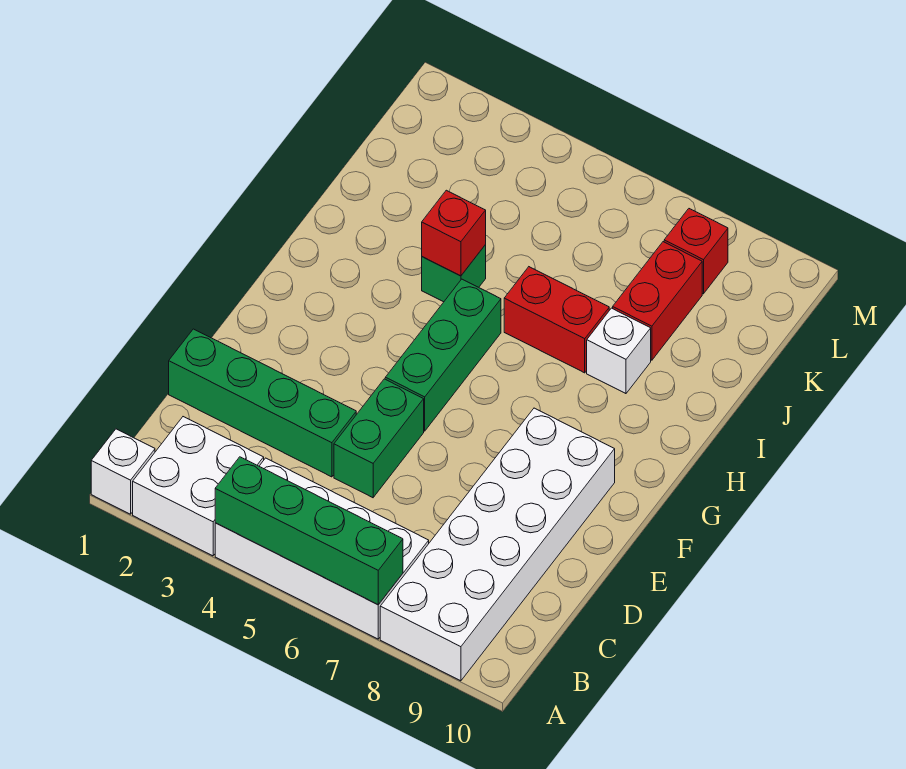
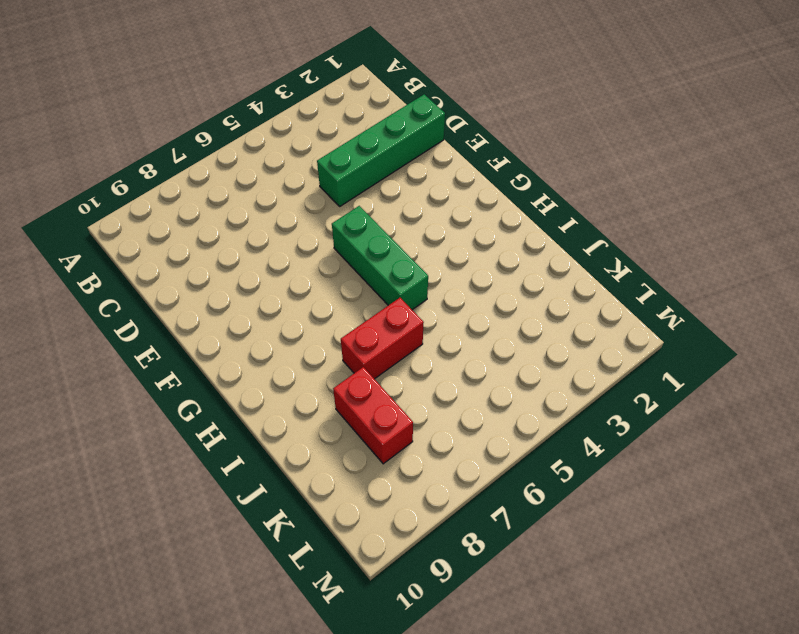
none -> white brick A1 level 1
none -> white brick A2:B3 level 1
none -> white brick A4:B7 level 1

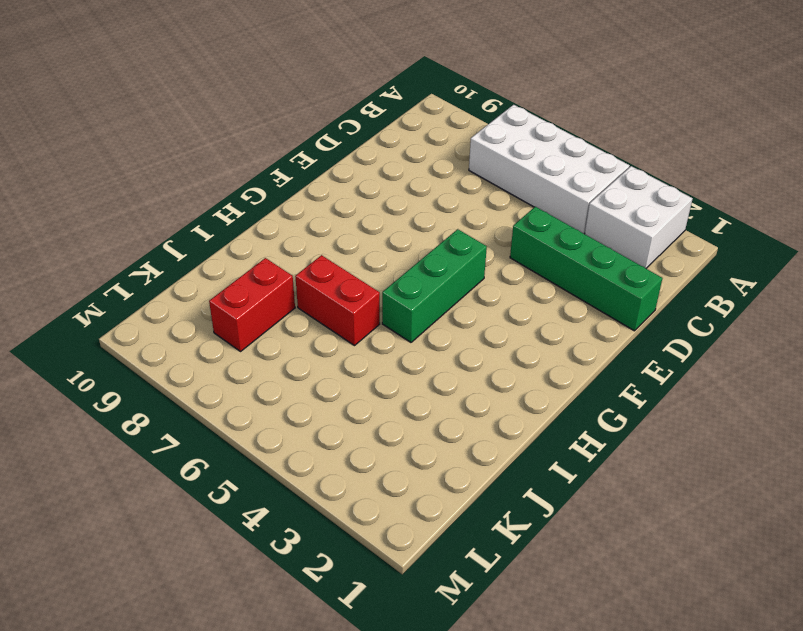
none -> white brick A1 level 1
none -> white brick A8:F9 level 1
none -> green brick D5:E5 level 1

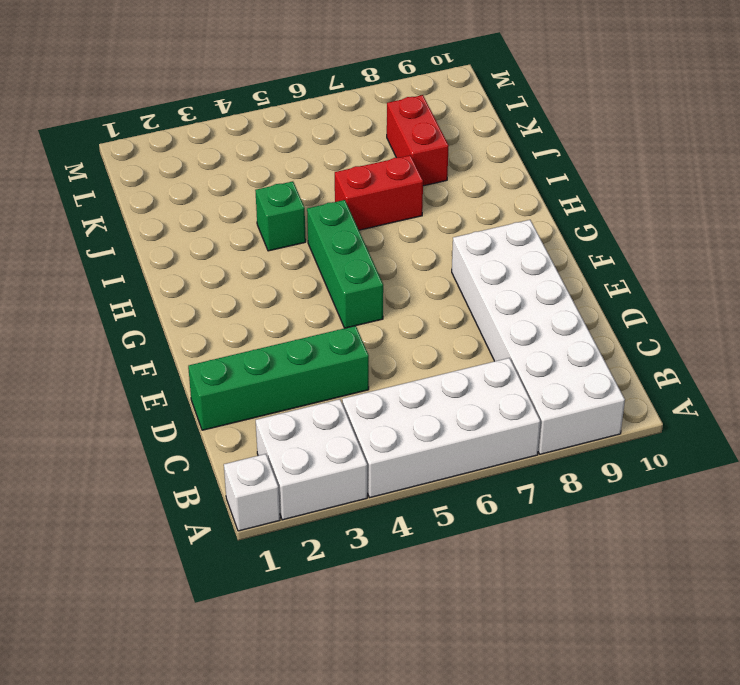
none -> green brick D5:E5 level 1
none -> white brick I8 level 1
none -> red brick L8 level 1

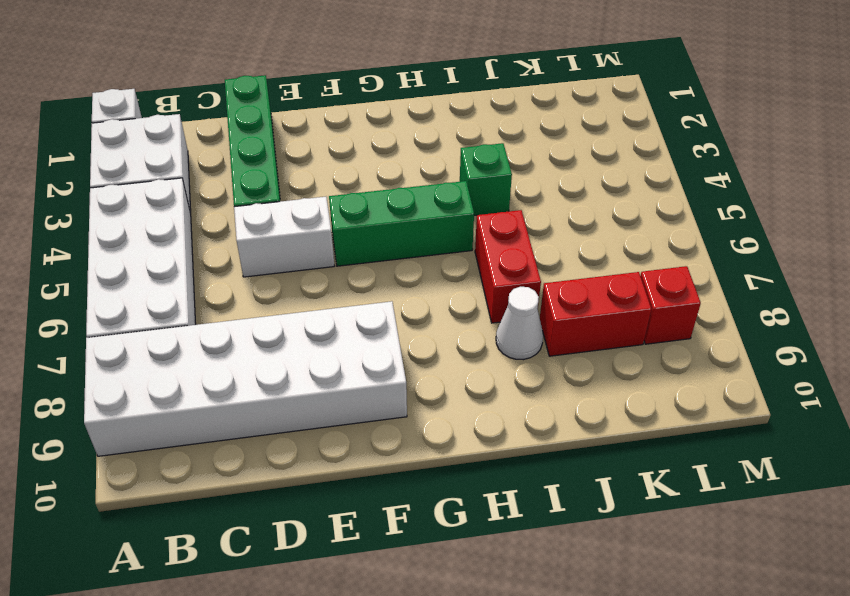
white brick D5:E5 level 1 -> green brick D5:E5 level 1
white cone I8 level 1 -> white brick I8 level 1
none -> green brick A4:A7 level 2
none -> red brick I4 level 2

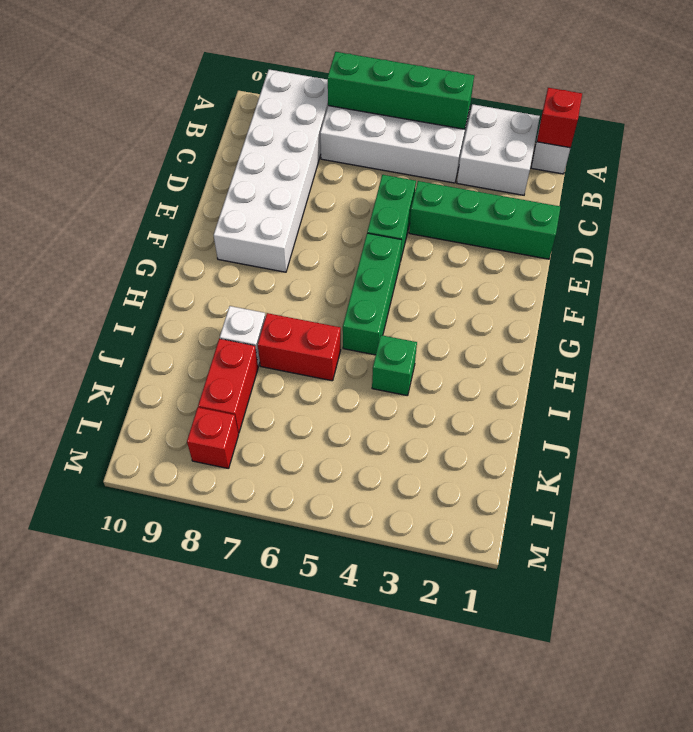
red brick A1 level 2 -> red brick I4 level 2

